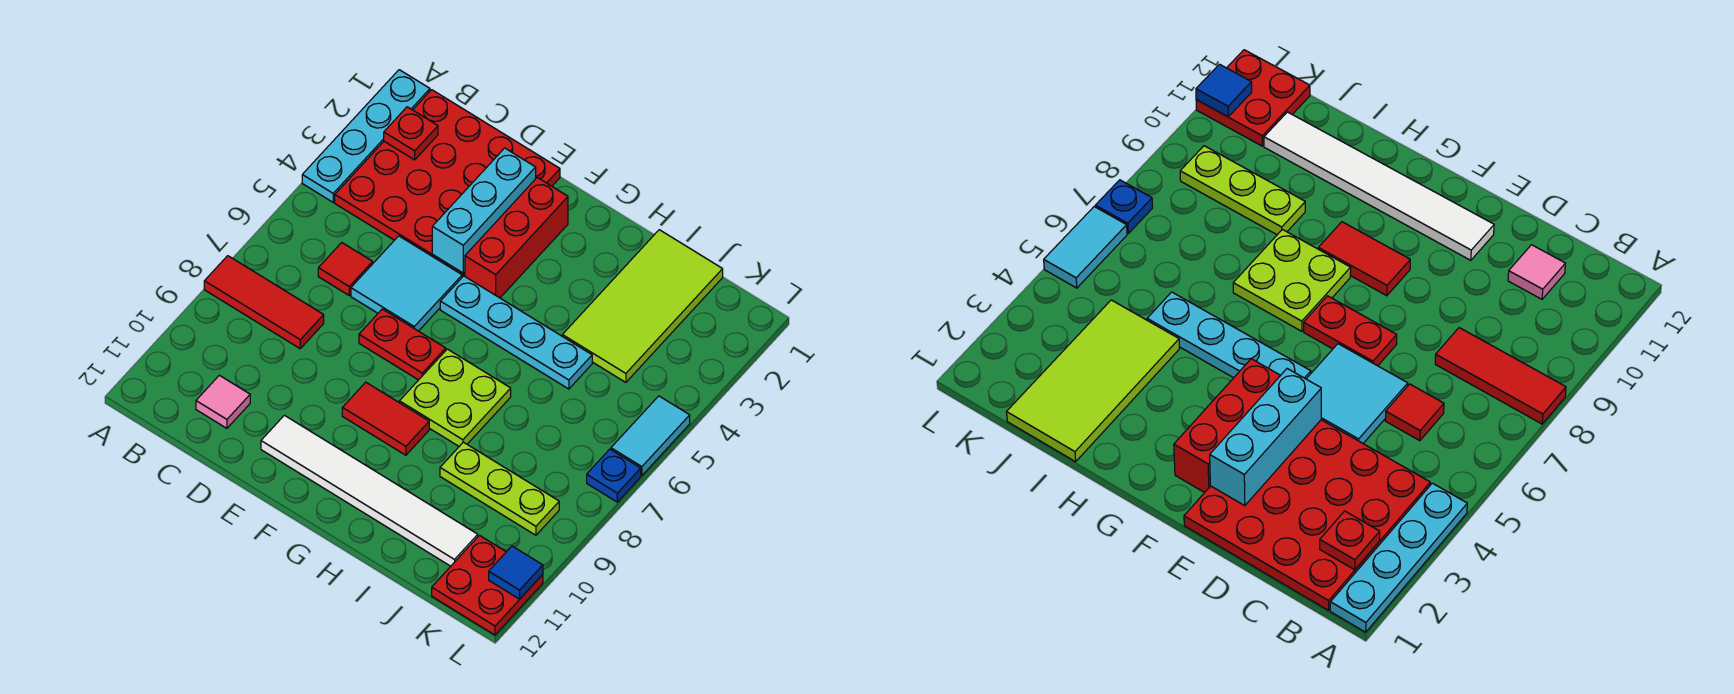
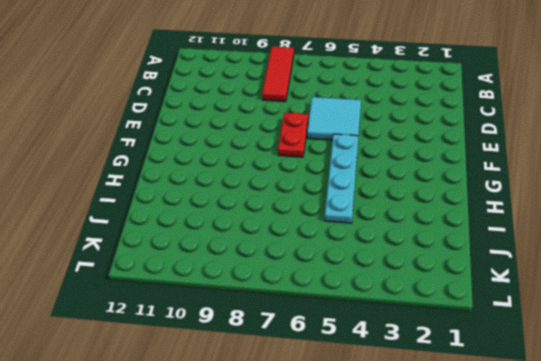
none -> cyan plate A1:A4 level 1
none -> red plate B1:E4 level 1
none -> red tile C6 level 1

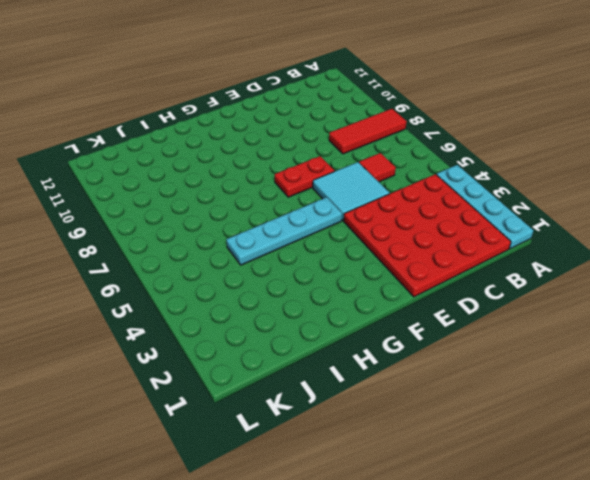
none -> pink tile C11 level 1
none -> white tile E11:J11 level 1
none -> red brick F2:F4 level 1

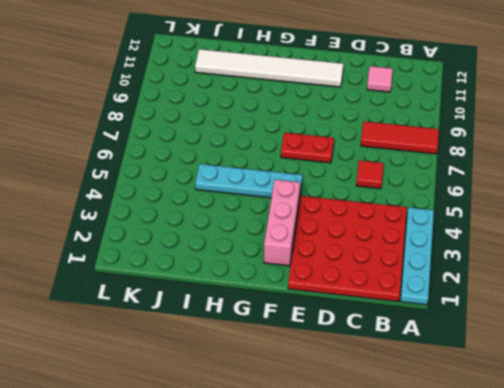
pink brick F2:F4 level 1 -> red brick F2:F4 level 1
none -> cyan tile D5:E6 level 1
none -> red tile F9:G9 level 1
none -> lime plate G7:H8 level 1

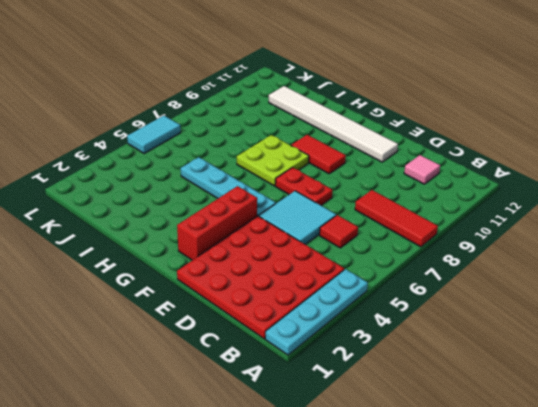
none -> lime tile I1:J4 level 1
none -> lime plate I9:K9 level 1
none -> red plate K11:L12 level 1

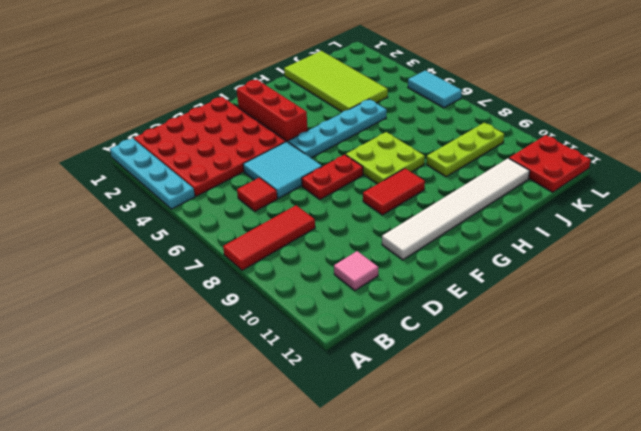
none -> blue plate L7 level 1
none -> red plate B2 level 2
none -> cyan brick E2:E4 level 2

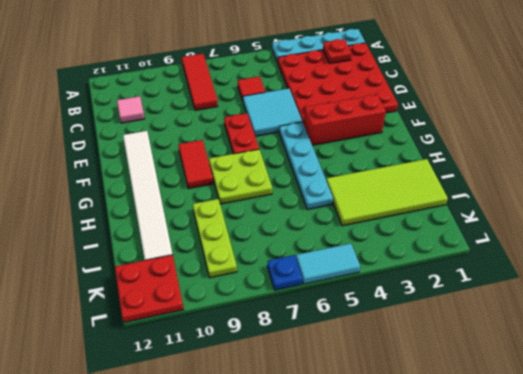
none -> cyan brick E2:E4 level 2
none -> blue tile L11 level 2

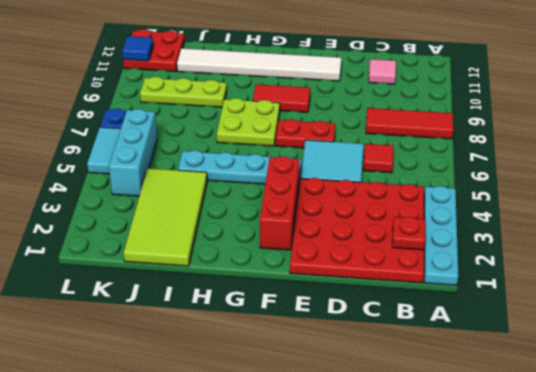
cyan brick K4:K6 level 1 -> cyan brick E2:E4 level 2

